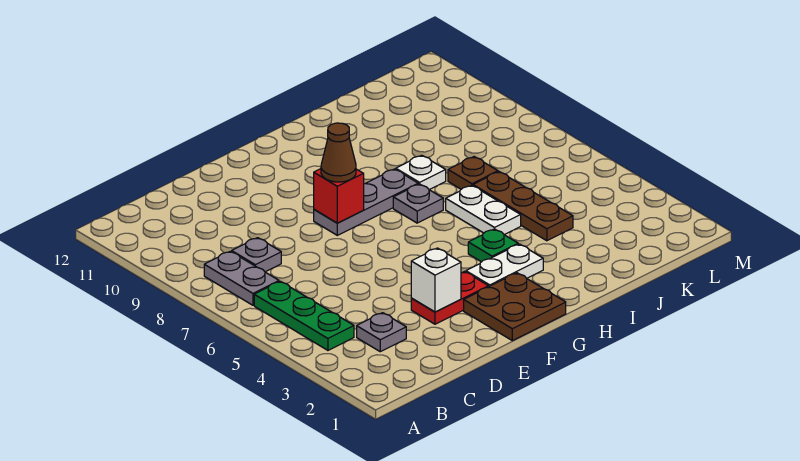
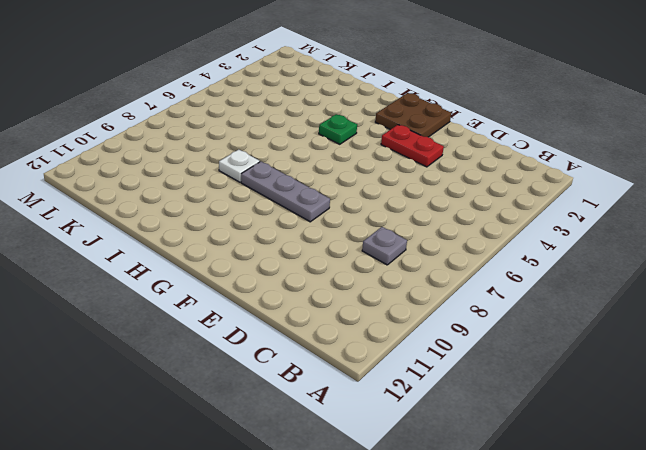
none -> green plate B4:B6 level 1
none -> grey plate B7:B8 level 1
none -> grey plate C3 level 1

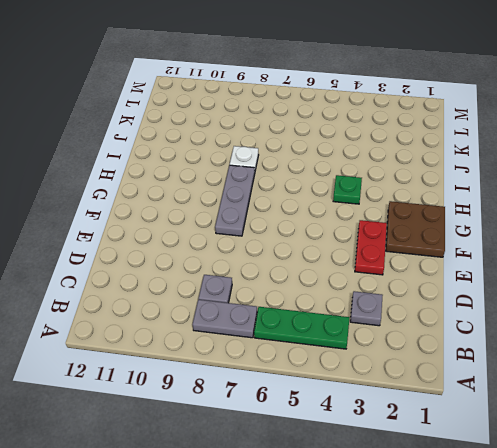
none -> white plate G3:H3 level 1
none -> grey plate H7 level 1
none -> white plate I5:I6 level 1

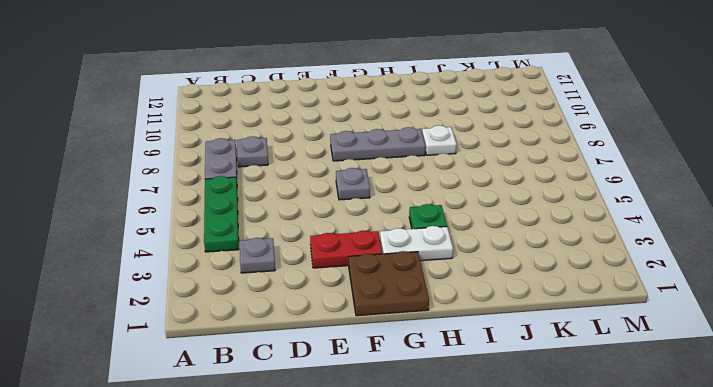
grey plate F6 level 1 -> grey plate H7 level 1
none -> white plate I5:I6 level 1
none -> brown plate J4:J6 level 1
none -> brown plate J7 level 1

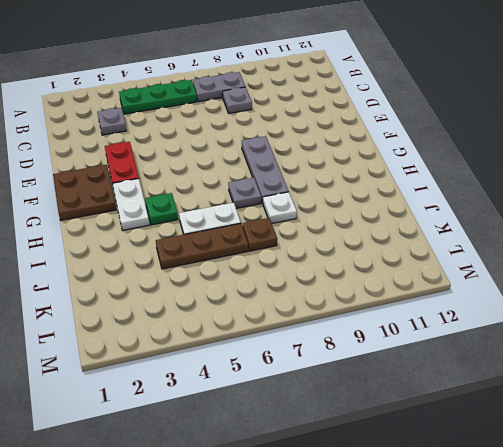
none -> white brick E3 level 2
none -> red brick F8 level 2
none -> brown cone F8 level 3

